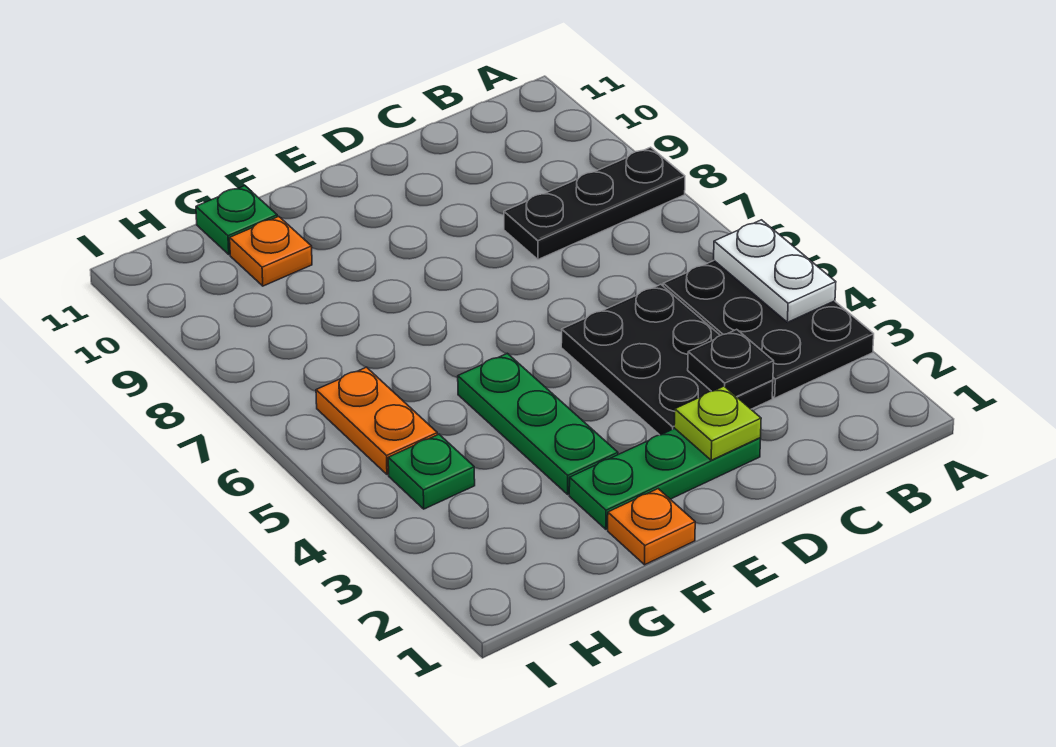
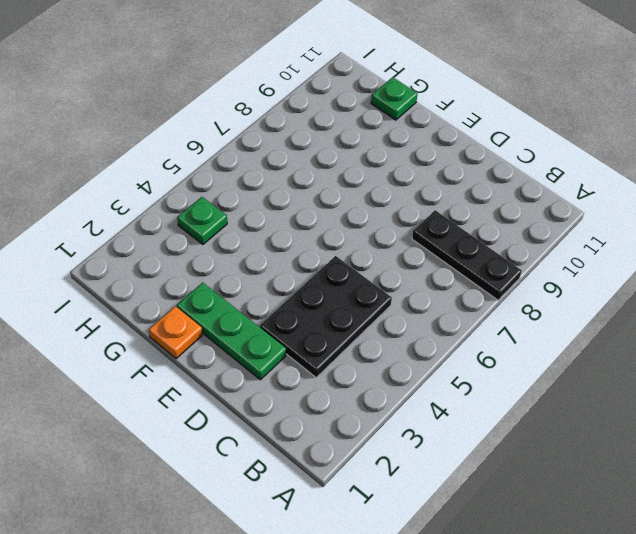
none -> black plate A3:B5 level 1
none -> green plate F3:F5 level 1
none -> orange plate G10 level 1

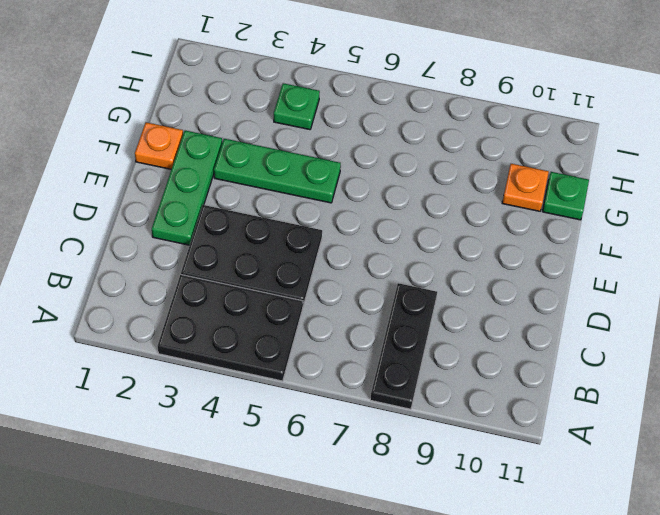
none -> orange plate H5:H6 level 1
none -> white plate A4:A5 level 2
none -> black plate C3 level 2

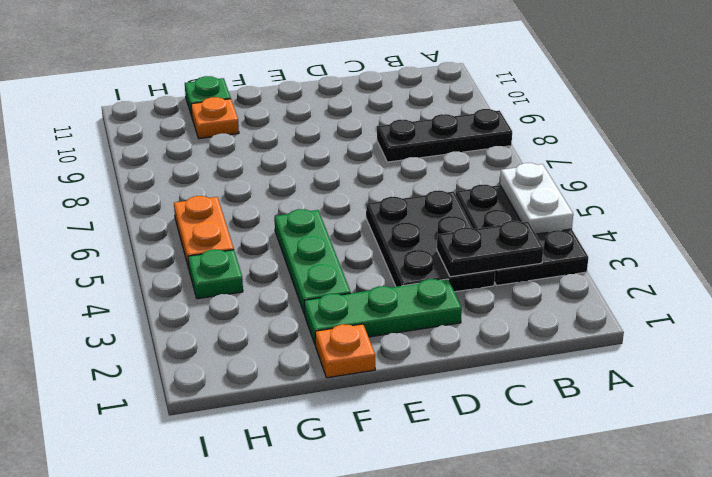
black plate B3:C3 level 2 -> black plate C3 level 2
none -> lime plate D2 level 2

